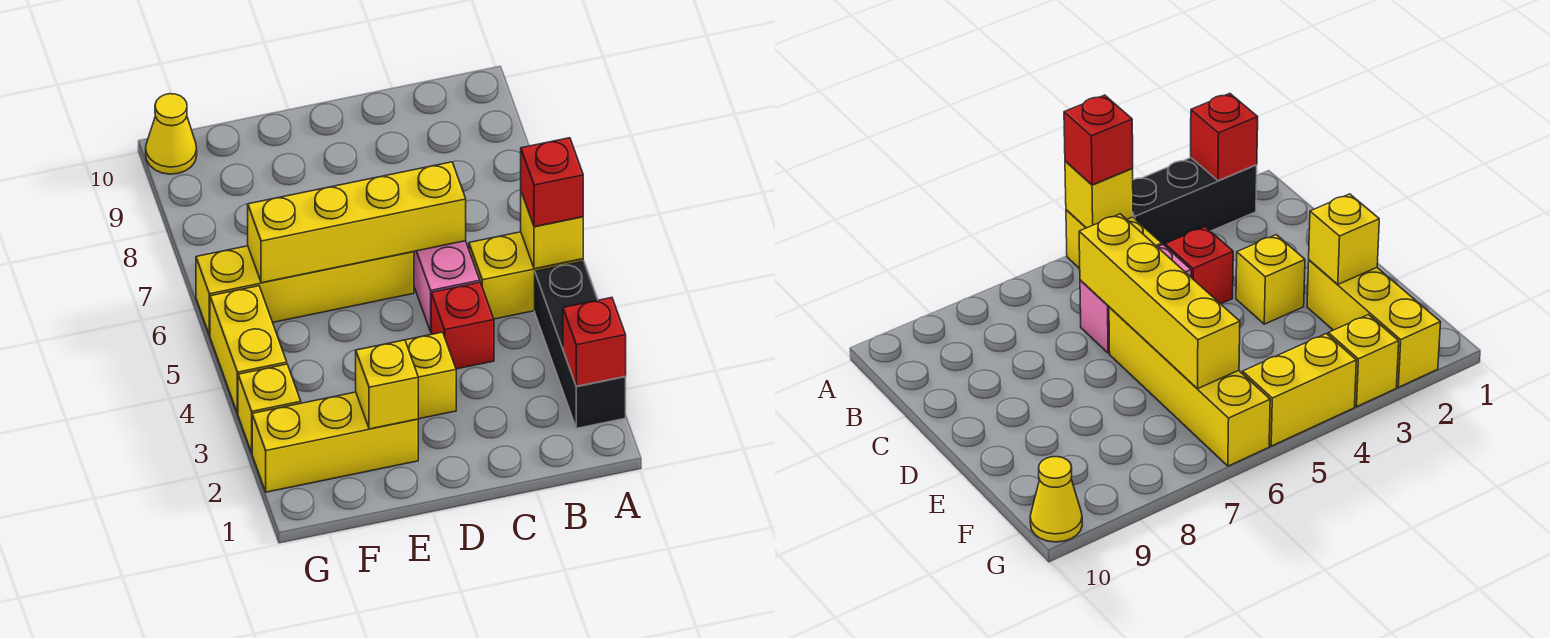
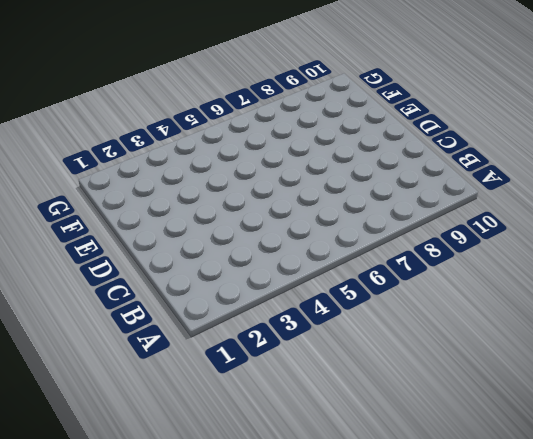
none -> black brick A2:A4 level 1
none -> yellow brick A5:B5 level 1
none -> red brick C4 level 1

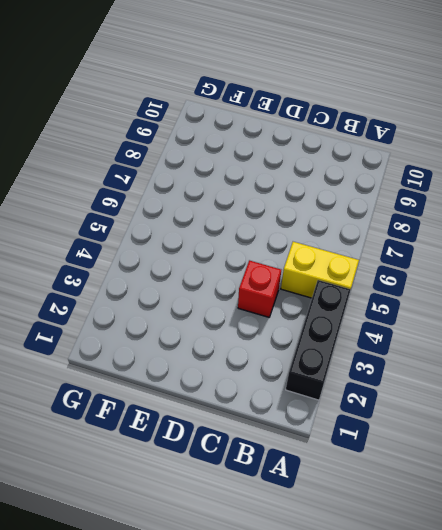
none -> pink brick C5:C6 level 1
none -> yellow brick D3 level 1
none -> yellow brick D6:G6 level 1

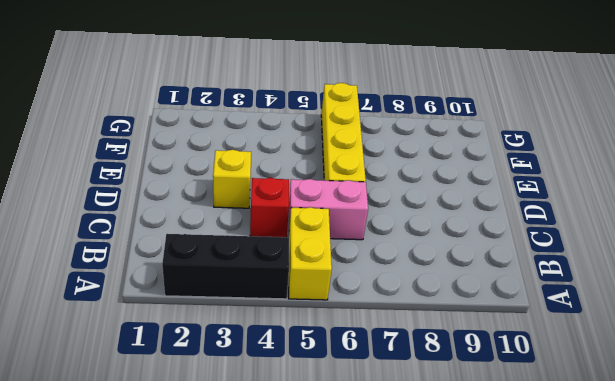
none -> yellow brick E2:G2 level 1
none -> yellow brick G3 level 1
none -> yellow brick G4:G5 level 1

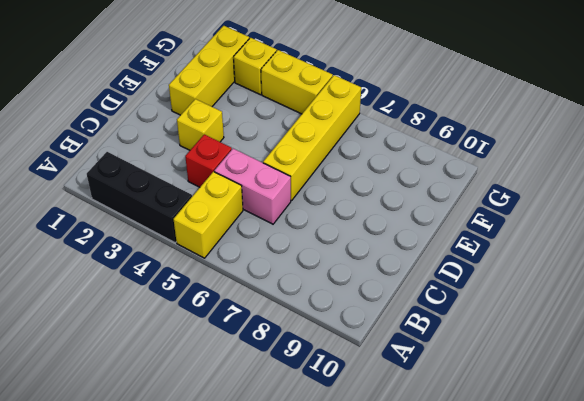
none -> yellow cone G10 level 1
none -> red brick A2 level 2
none -> yellow brick A5 level 2

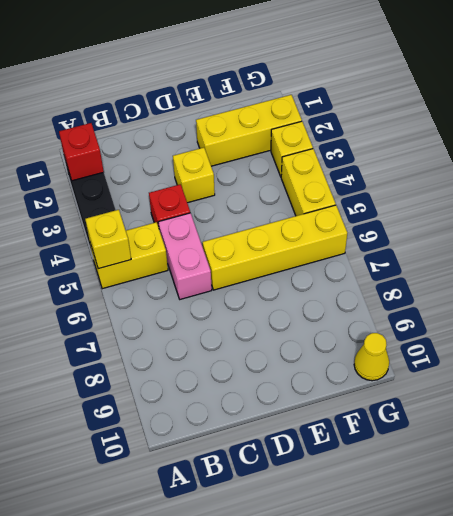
none -> yellow brick C6:F6 level 2
none -> yellow brick E2 level 2
none -> red brick A5 level 3

